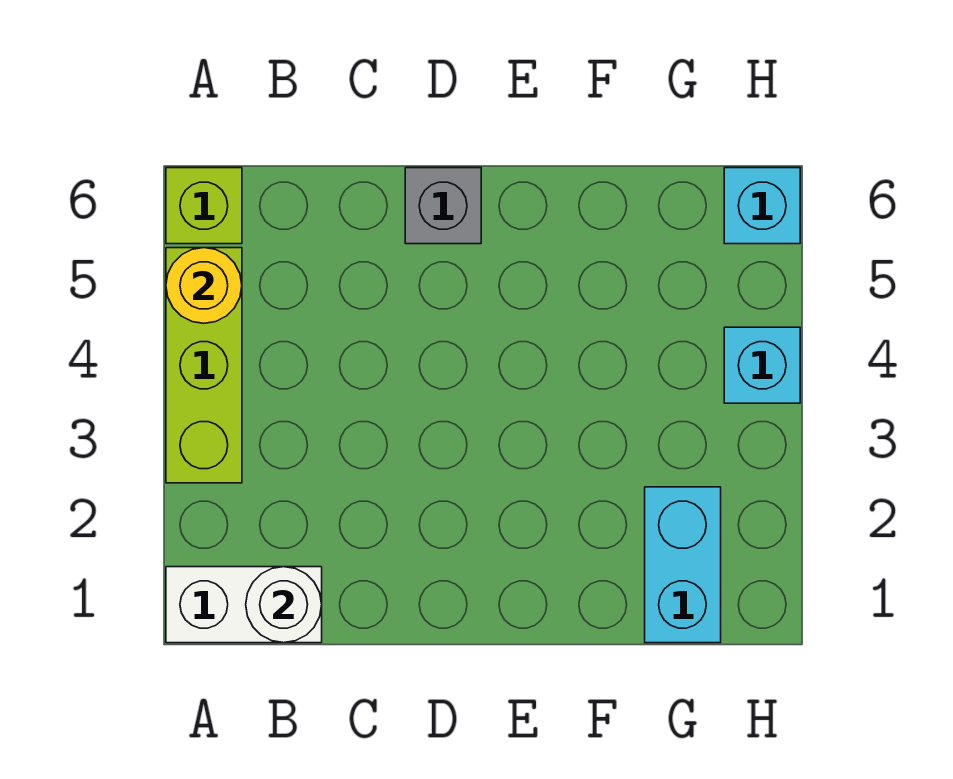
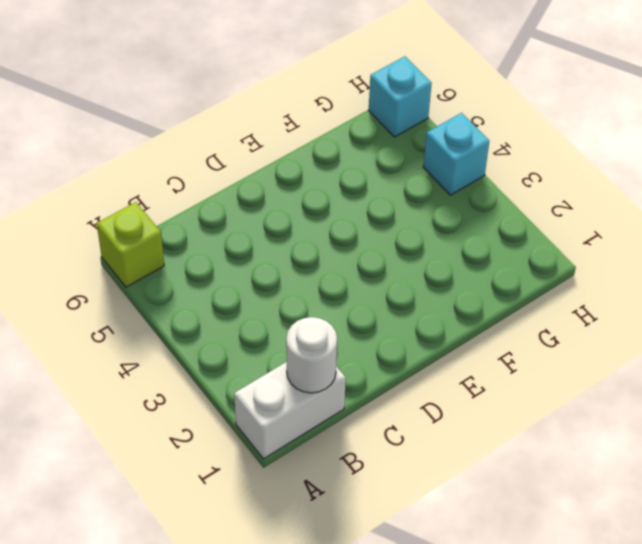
none -> lime brick A3:A5 level 1
none -> grey brick D6 level 1

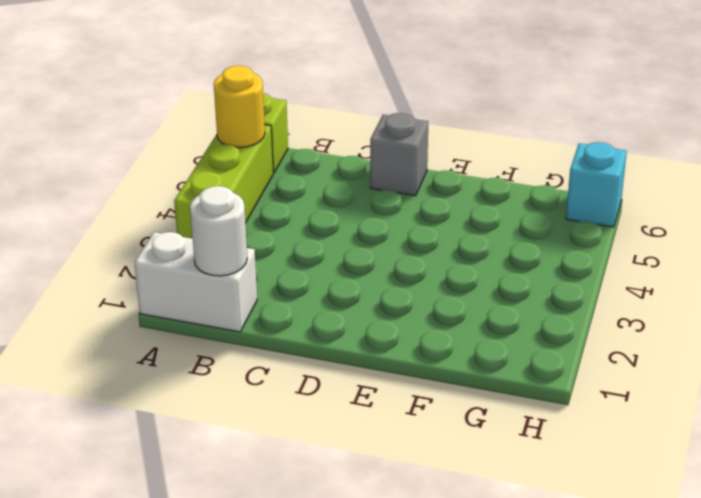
none -> cyan brick G1:G2 level 1
none -> cyan brick H4 level 1

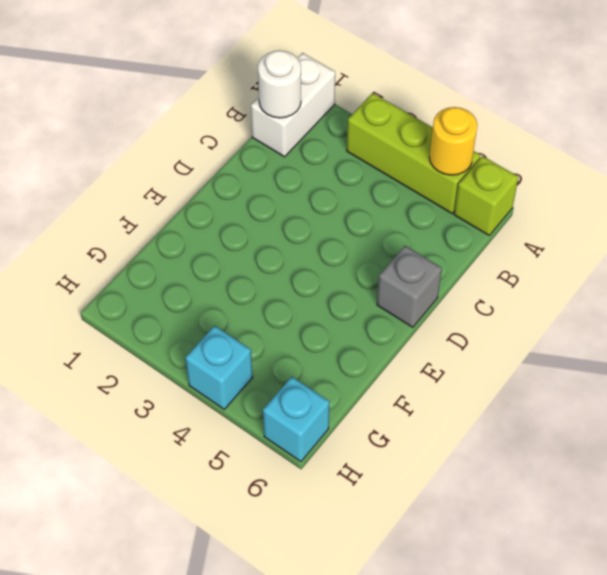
none -> cyan brick G1:G2 level 1

